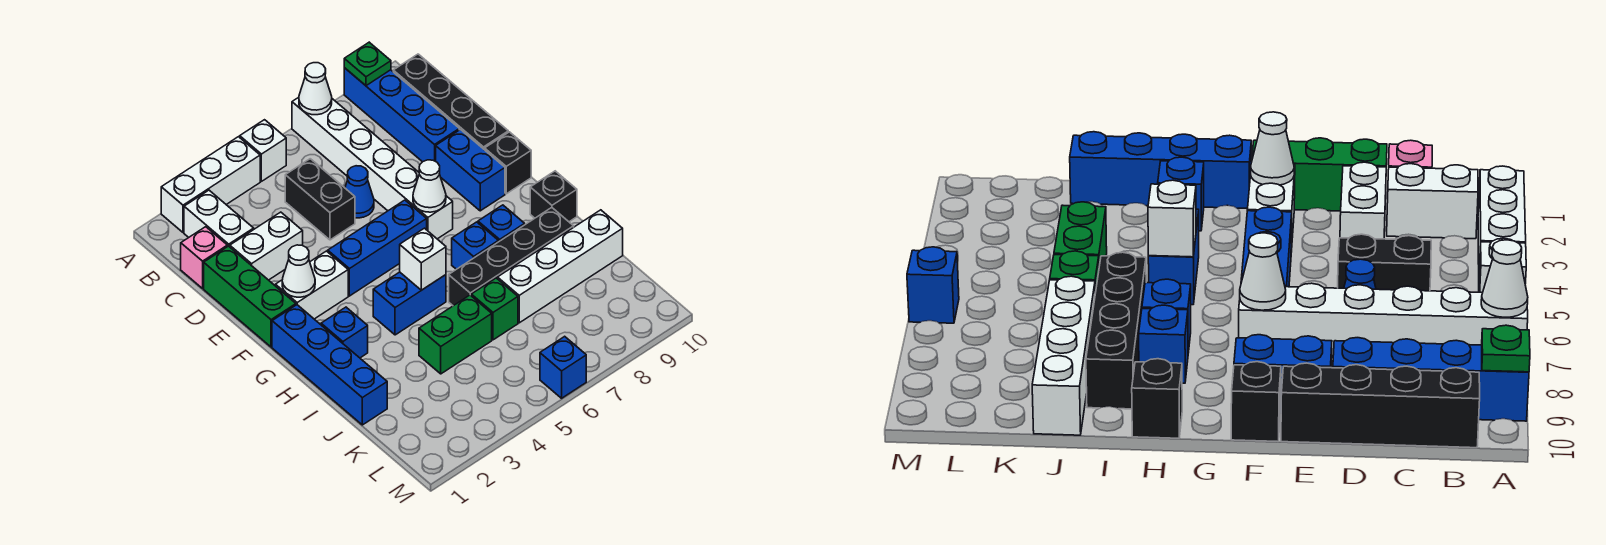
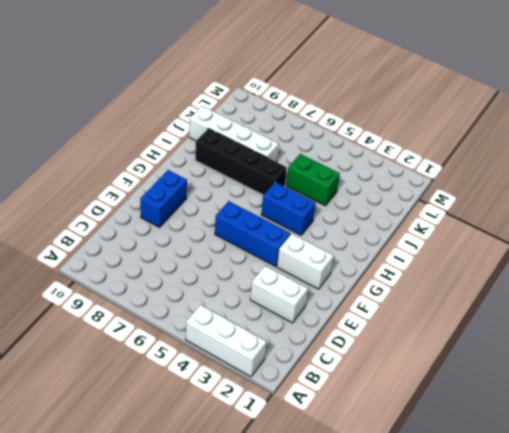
none -> white brick A5 level 1
none -> white brick A7:F7 level 1
none -> blue brick A9:D9 level 1
none -> white brick B2:C2 level 1

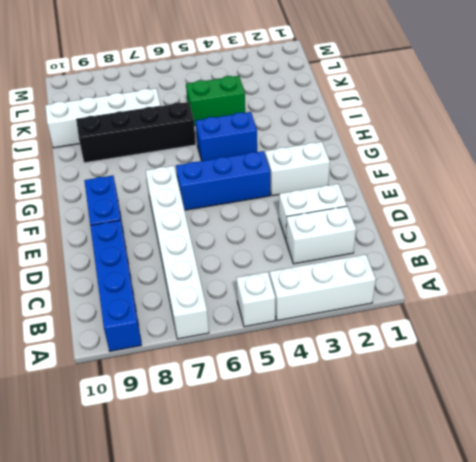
white brick C2:C3 level 1 -> white brick B2:C2 level 1
none -> black brick B10:E10 level 1
none -> pink brick C1 level 1
none -> black brick C5:D5 level 1
none -> green brick D1:F1 level 1

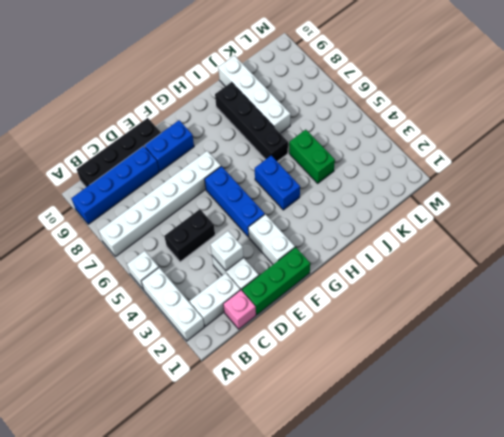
white brick D3 level 2 -> white brick H5 level 2
none -> blue cone D6 level 1
none -> black brick F10 level 1
none -> blue brick G1:J1 level 1
none -> blue brick H2 level 1

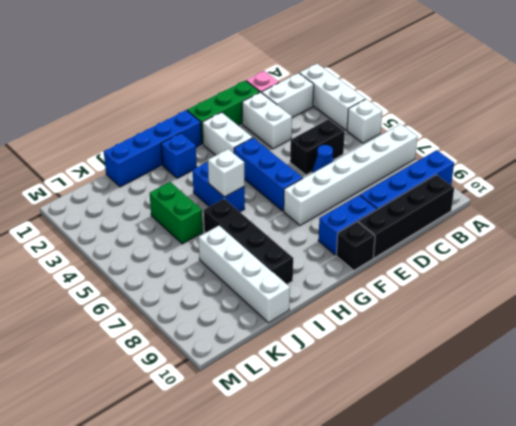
none -> blue brick H7 level 1
none -> blue brick H8 level 1
none -> black brick H10 level 1
none -> green brick J6 level 1

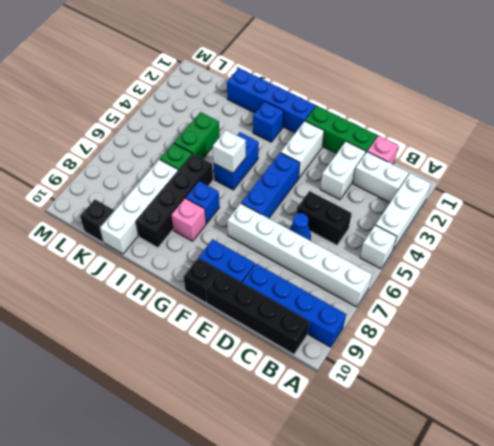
pink brick H8 level 1 -> blue brick H8 level 1
black brick K10 level 1 -> black brick H10 level 1
none -> blue brick M6 level 1
none -> white cone A7 level 2
none -> green plate A9 level 2
none -> white cone F2 level 2

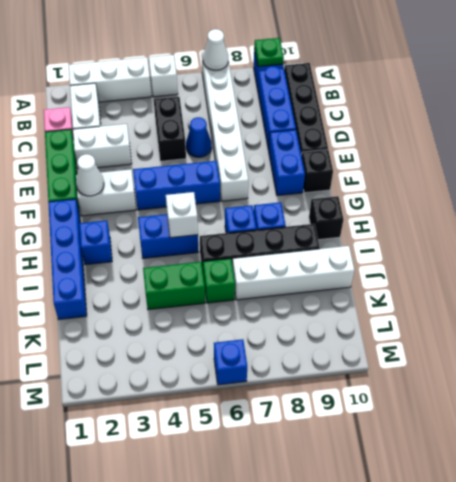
none -> white cone F7 level 2

